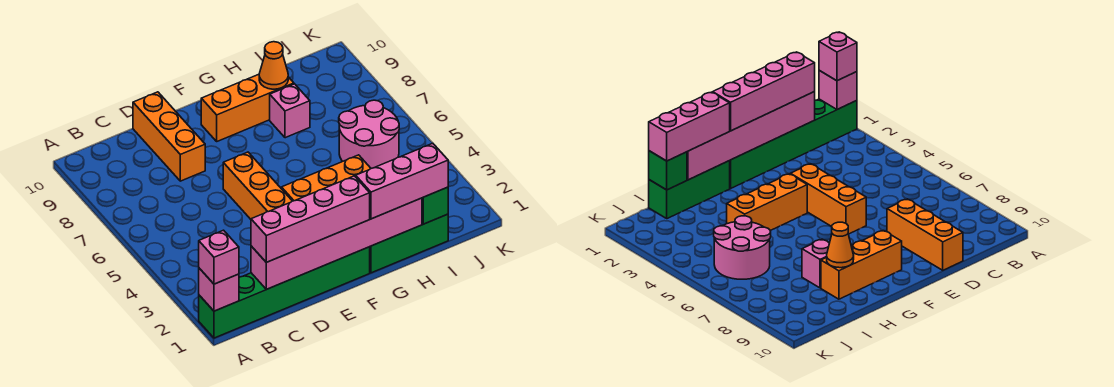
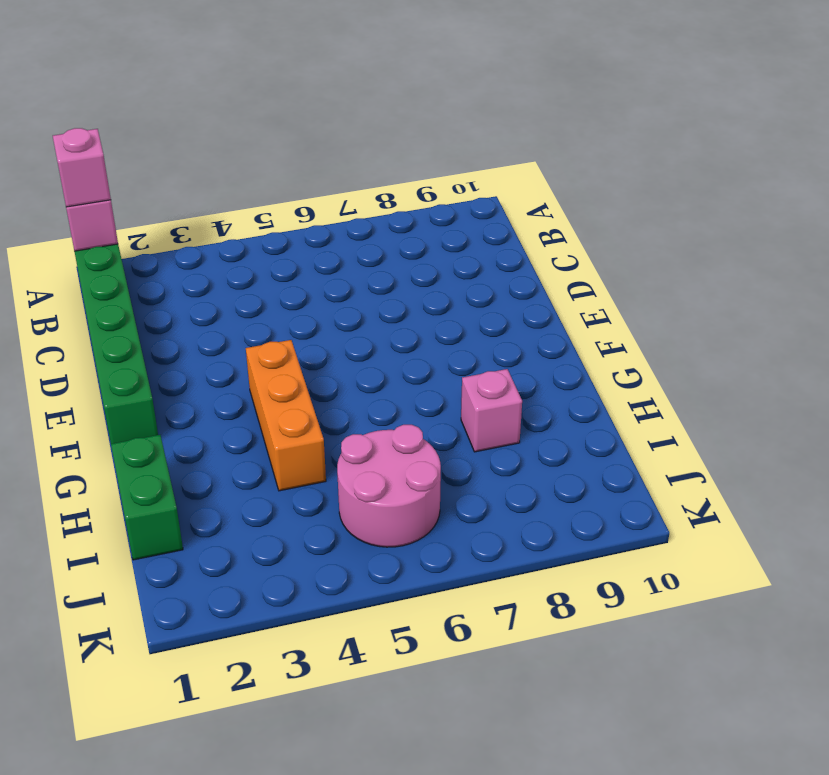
green brick H1:I1 level 1 -> green brick G1:I1 level 1
none -> orange brick D8:D10 level 1
none -> orange brick E4:E6 level 1
none -> orange brick F9:H9 level 1

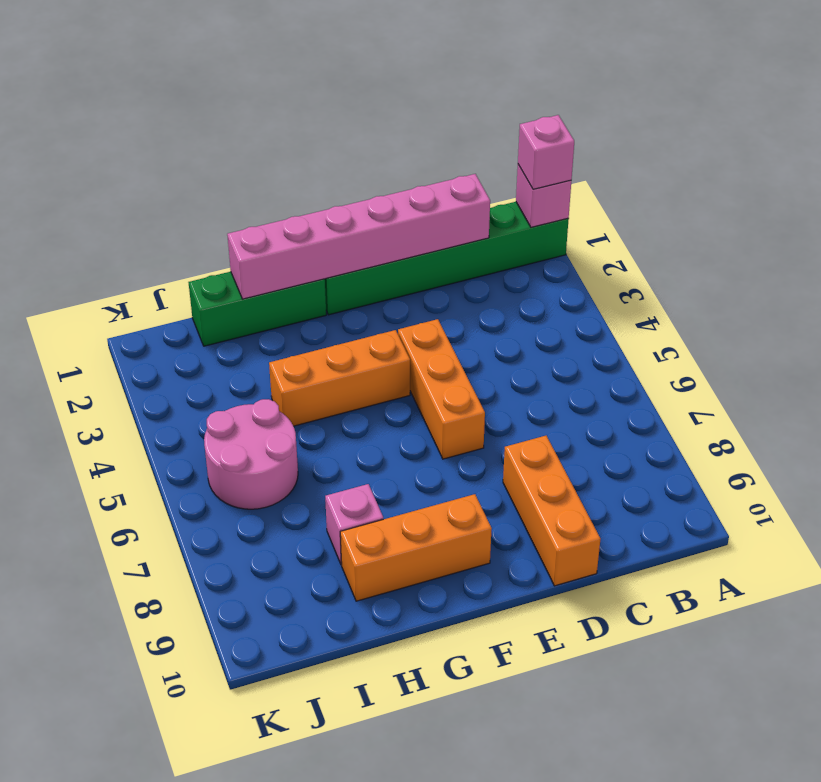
none -> orange cone H9 level 2
none -> green brick I1 level 2
none -> pink brick C1:F1 level 3

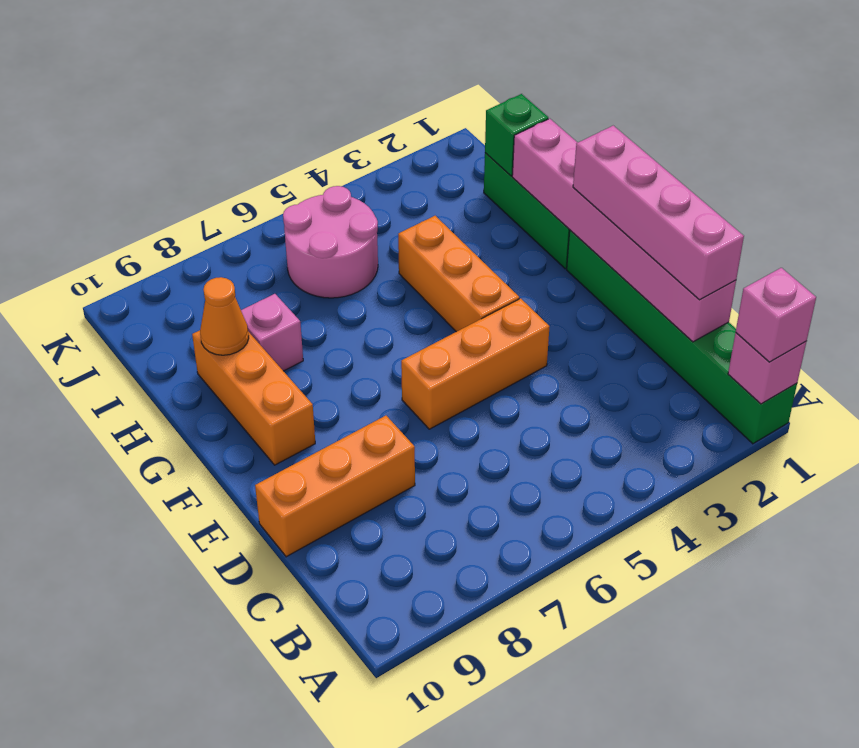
none -> pink brick G1:I1 level 3

